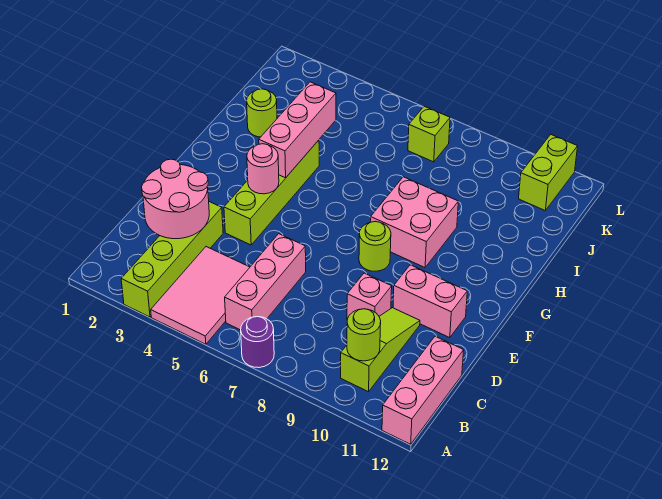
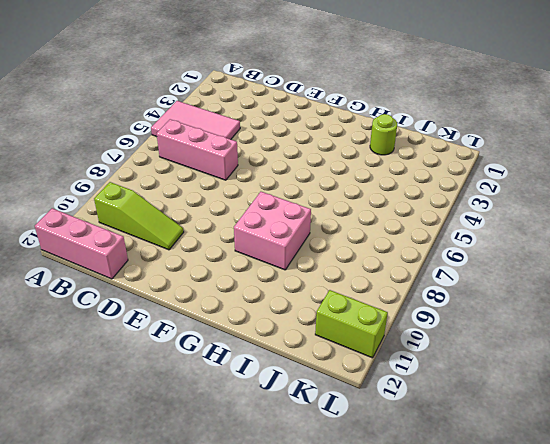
none -> lime brick A3:D3 level 1
none -> purple round brick A7 level 1
none -> pink brick D9 level 1

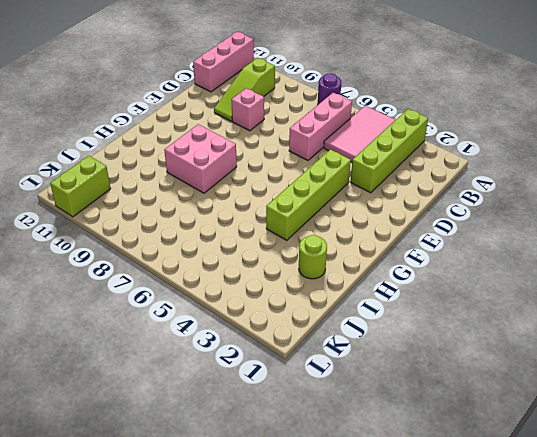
none -> pink brick E10:E11 level 1
none -> lime round brick F8 level 1
none -> lime brick K7 level 1

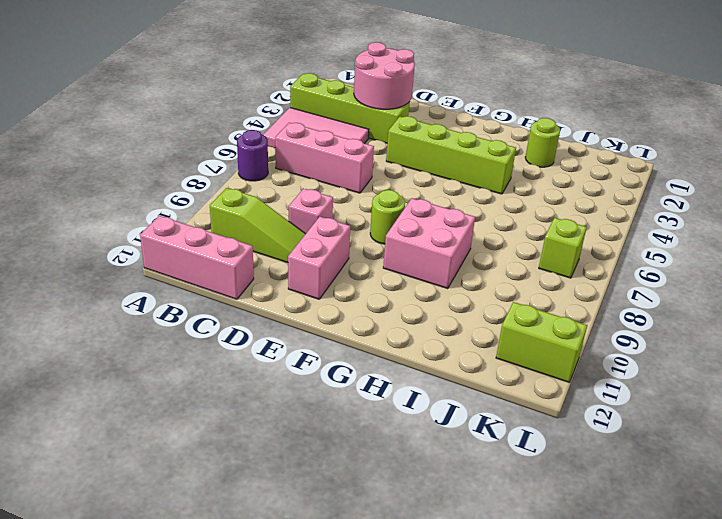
none -> lime round brick B10 level 2
none -> pink round brick F4 level 2
none -> pink brick G4:I4 level 2

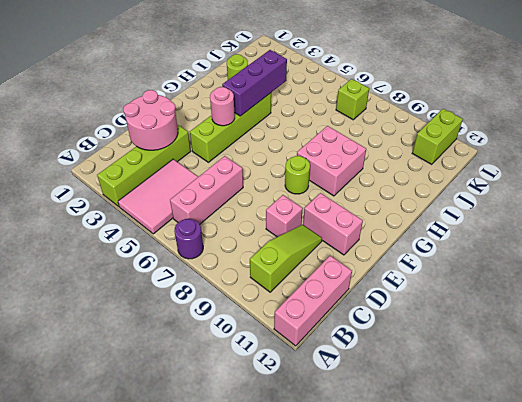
purple brick G4:I4 level 2 -> pink brick G4:I4 level 2
none -> lime round brick B10 level 2

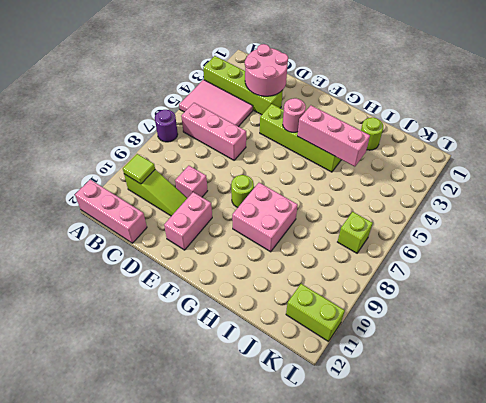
lime tile B10 level 2 -> lime round brick B10 level 2

